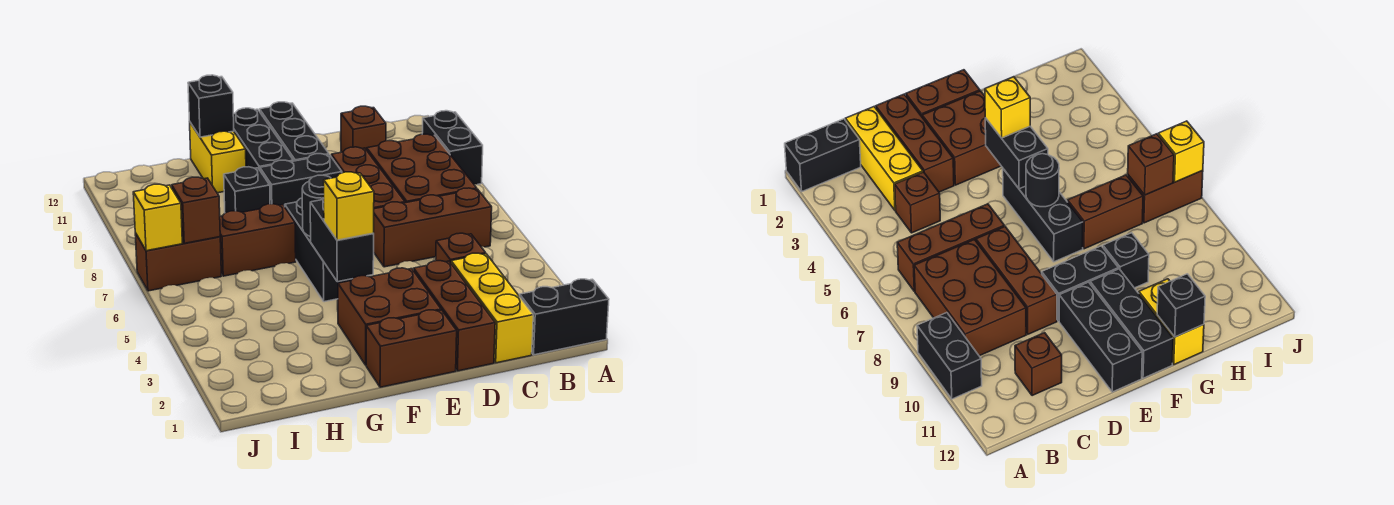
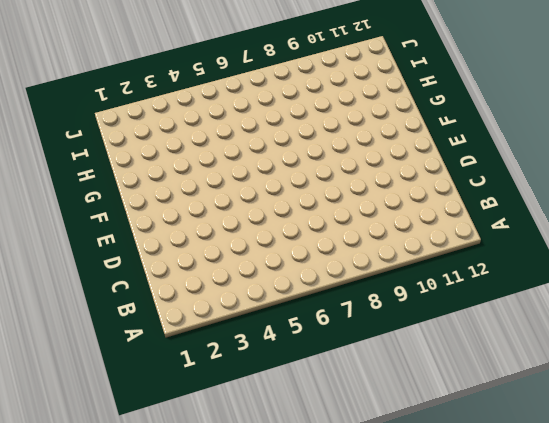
none -> black brick A1:B1 level 1
none -> black brick A9:A10 level 1
none -> brown brick B6:D6 level 1

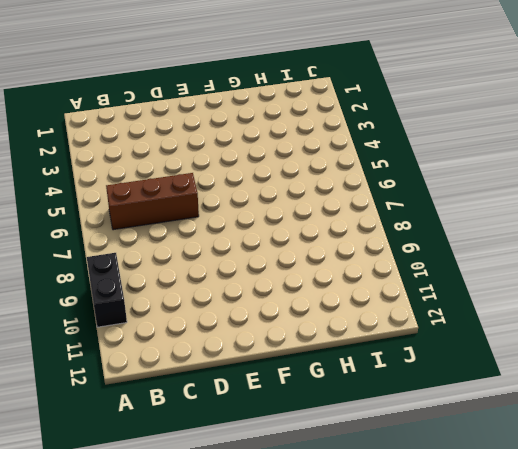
none -> black brick A1:B1 level 1
none -> brown brick B7:C9 level 1
none -> yellow brick C1:C3 level 1

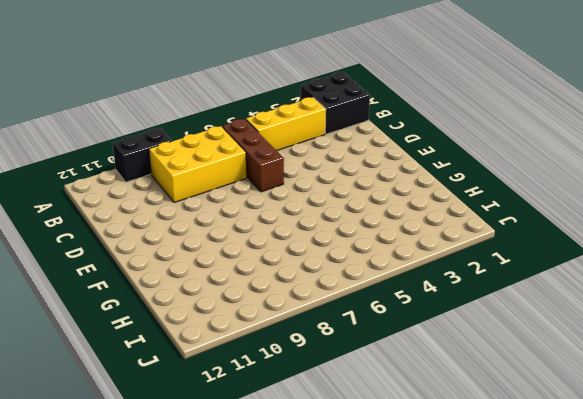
black brick A1:B2 level 1 -> black brick A1:B1 level 1
yellow brick B3:B5 level 1 -> yellow brick C1:C3 level 1
yellow brick B7:C9 level 1 -> brown brick B7:C9 level 1
none -> brown brick C4 level 1
none -> brown brick C11 level 1
none -> brown brick D1:D3 level 1

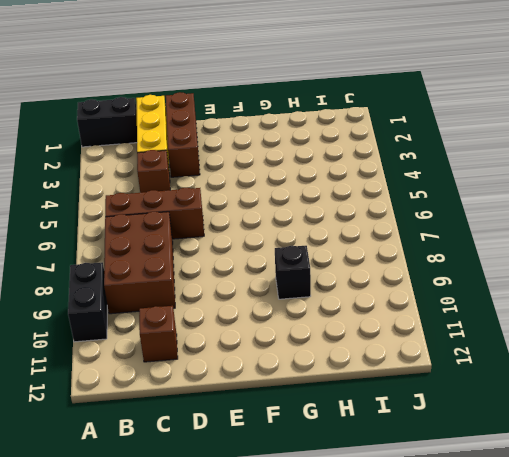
none -> brown brick D7:D9 level 1
none -> brown brick E1:F1 level 1
none -> brown brick E2:F3 level 1

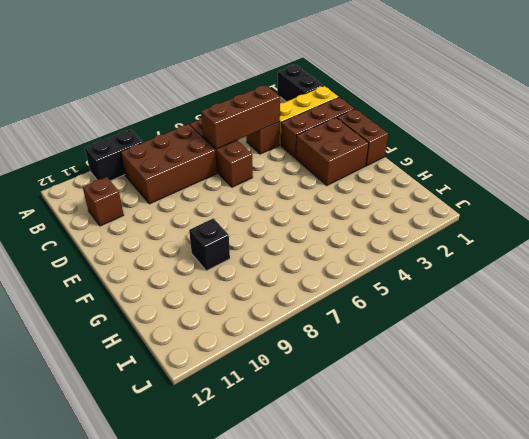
brown brick C4:C6 level 2 -> brown brick D7:D9 level 1
none -> black brick E9:F9 level 1
none -> black brick E10:E12 level 1
none -> black brick F5:F7 level 1

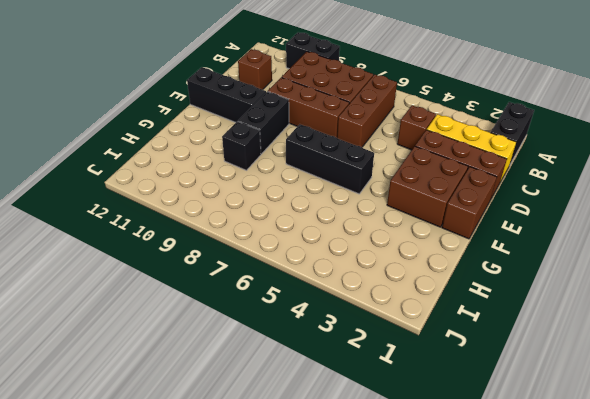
none -> black brick F10:F12 level 1
none -> brown brick G7:H7 level 1
none -> yellow brick G11:G12 level 1

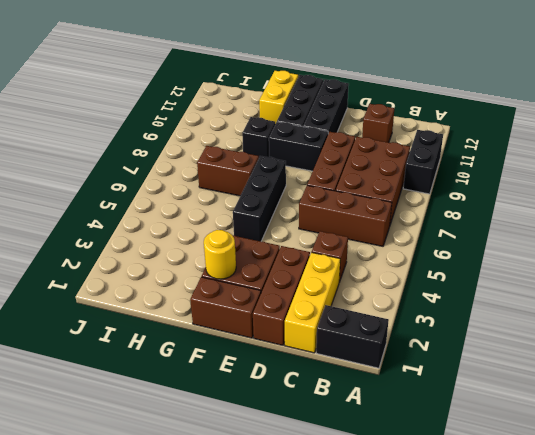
yellow round brick F2 level 2 -> none
none -> brown brick I7:J7 level 1
none -> black brick F4:F5 level 2
none -> black round brick F6 level 2

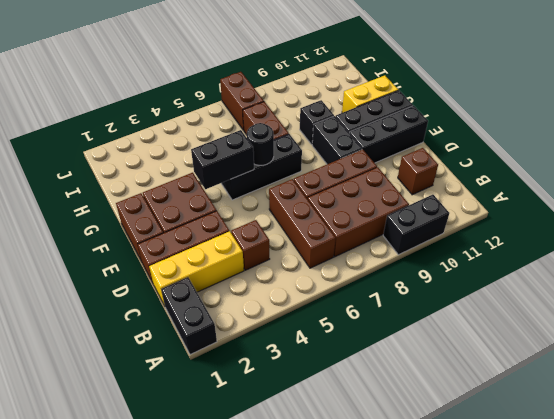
none -> black brick G12 level 2
none -> brown brick I7 level 2
none -> yellow brick J7 level 2

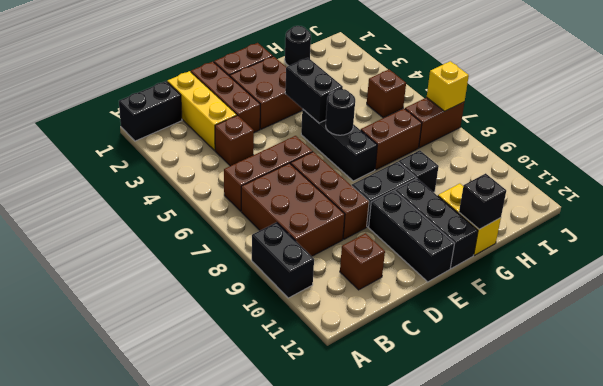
black round brick H1 level 1 -> none
brown brick I5 level 1 -> brown brick I7 level 2
none -> yellow brick F4 level 3

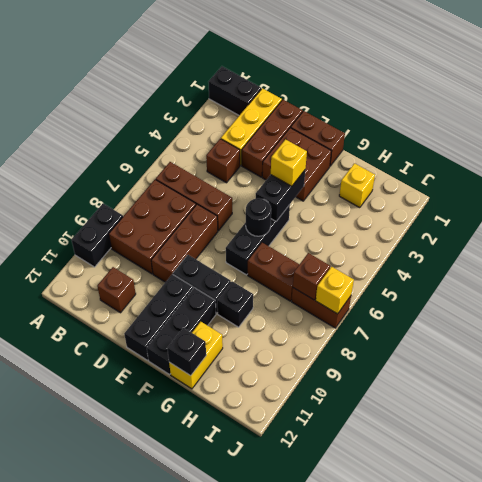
yellow brick H2 level 1 -> none

